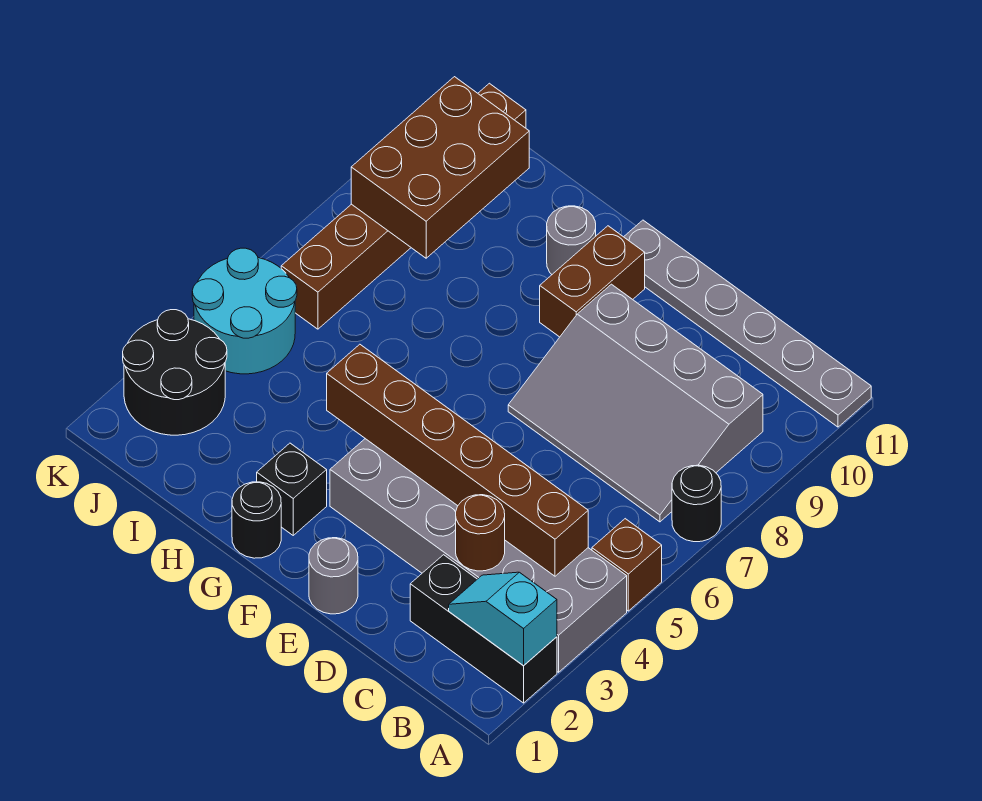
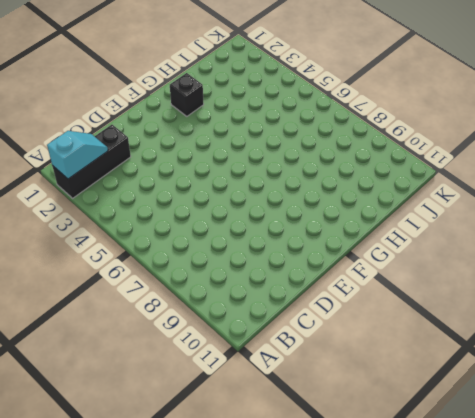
none -> grey brick A3:F4 level 1
none -> brown brick A5 level 1
none -> black round brick A7 level 1

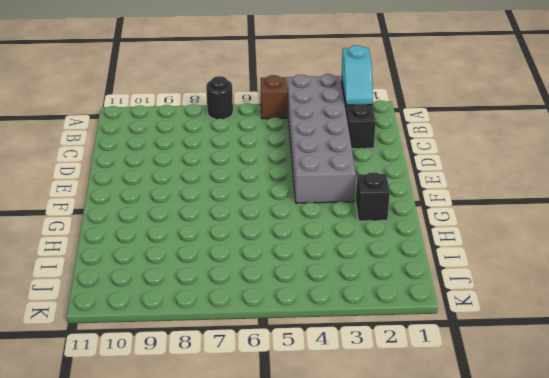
none -> grey plate A11:F11 level 1
none -> grey slope B7:E9 level 1 top 9
none -> grey round brick E1 level 1

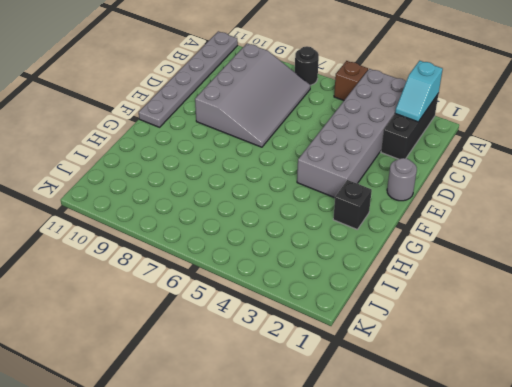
none -> brown brick F9:F10 level 1
none -> black round brick G1 level 1
none -> grey round brick G10 level 1

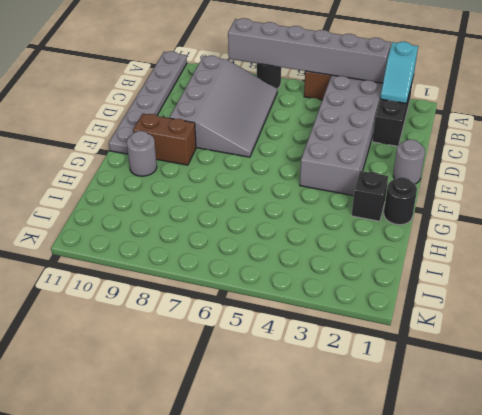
grey brick A3:A8 level 2 -> none
none -> black round brick J2:K3 level 1
none -> cyan round brick J4:K5 level 1
none -> brown brick J6:J11 level 1

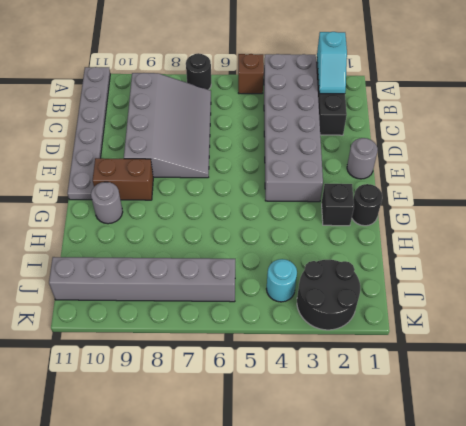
cyan round brick J4 level 1 -> cyan round brick J4:K5 level 1
grey brick J6:J11 level 1 -> brown brick J6:J11 level 1
none -> brown brick B4:G4 level 2
none -> brown round brick C3 level 2
none -> brown brick I8:J10 level 2

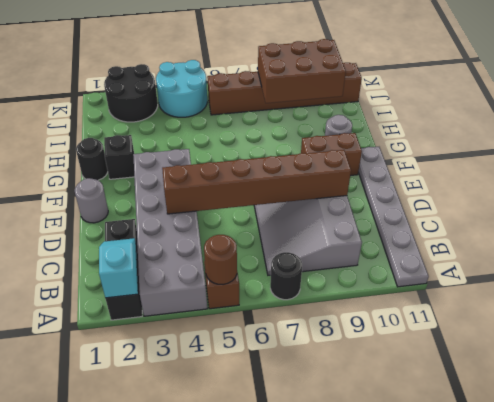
brown round brick A5 level 2 -> brown round brick C3 level 2
brown brick D4:D9 level 2 -> brown brick B4:G4 level 2

